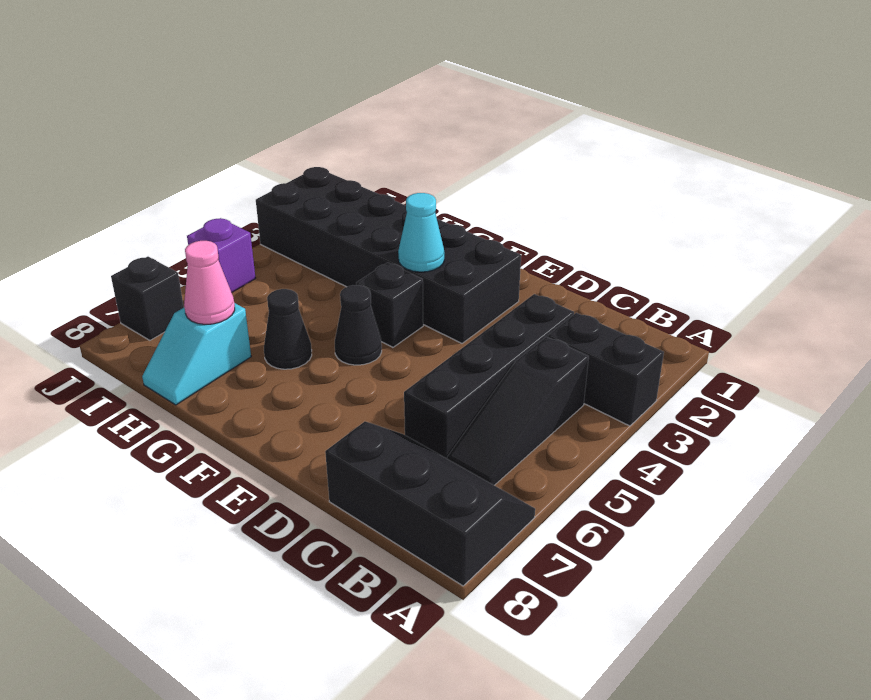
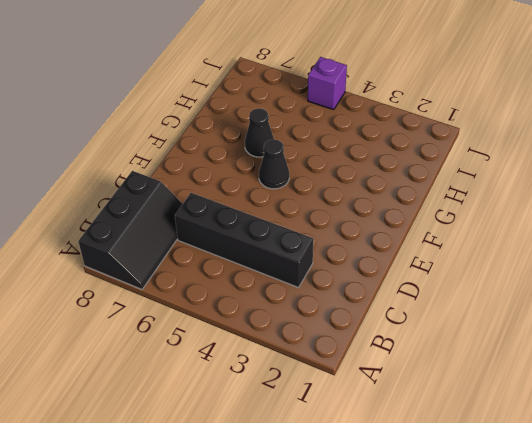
none -> black brick A3:B3 level 1
none -> black slope B4:B6 level 1 top 4
none -> black brick E2:J3 level 1

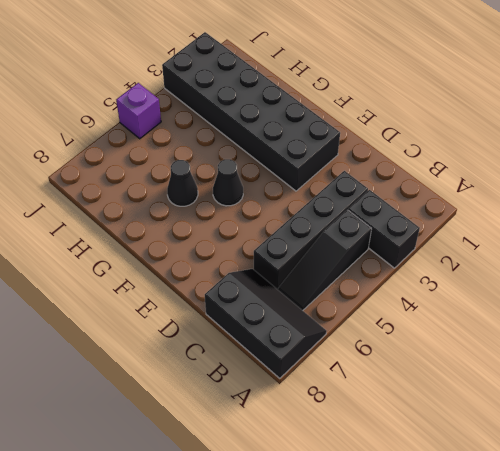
none -> black brick F4 level 1
none -> cyan slope H7:H8 level 1 top 7
none -> black brick J7 level 1

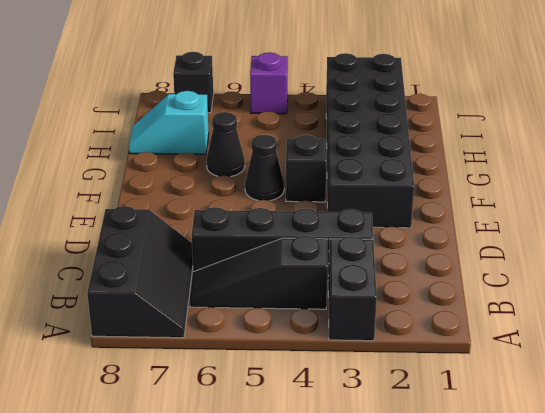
none -> cyan cone F3 level 2
none -> pink cone H7 level 2

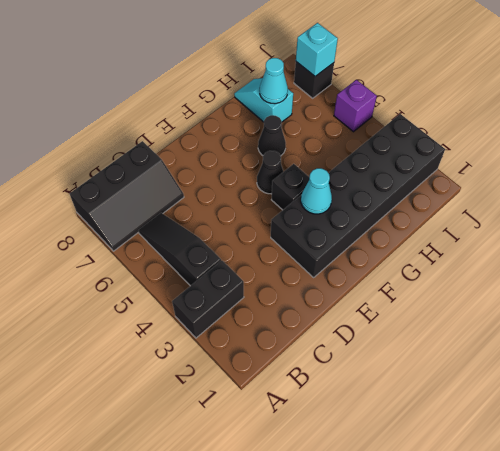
cyan cone H7 level 2 -> pink cone H7 level 2
cyan brick J7 level 2 -> none
none -> black brick C3:C6 level 1

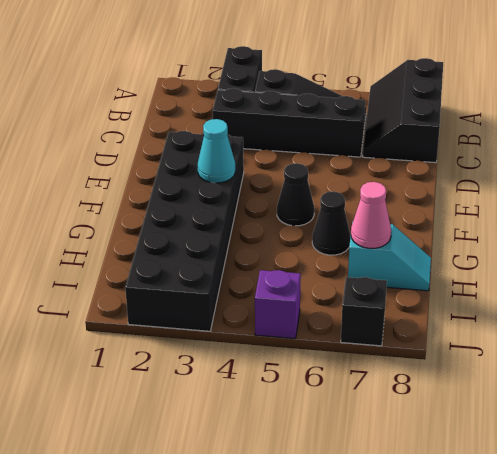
none -> black brick F4 level 1

